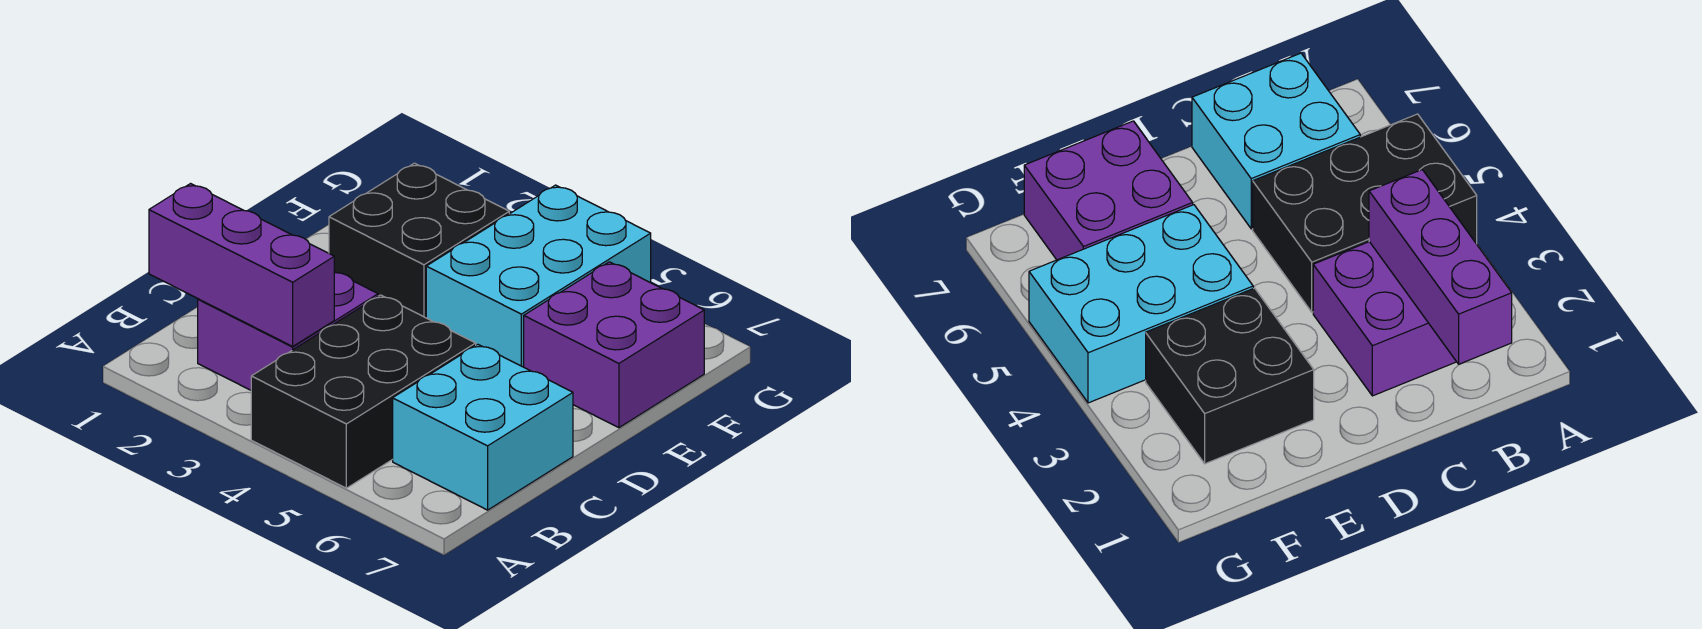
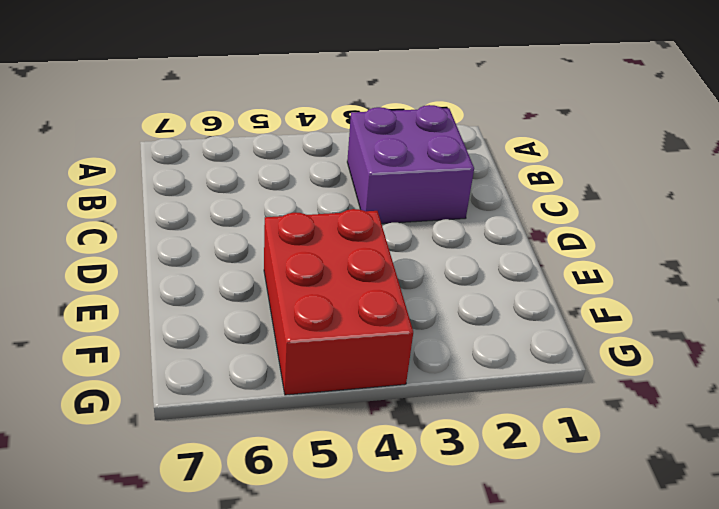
red brick E4:G5 level 1 -> cyan brick E4:G5 level 1
none -> black brick A4:C5 level 1
none -> cyan brick B6:C7 level 1

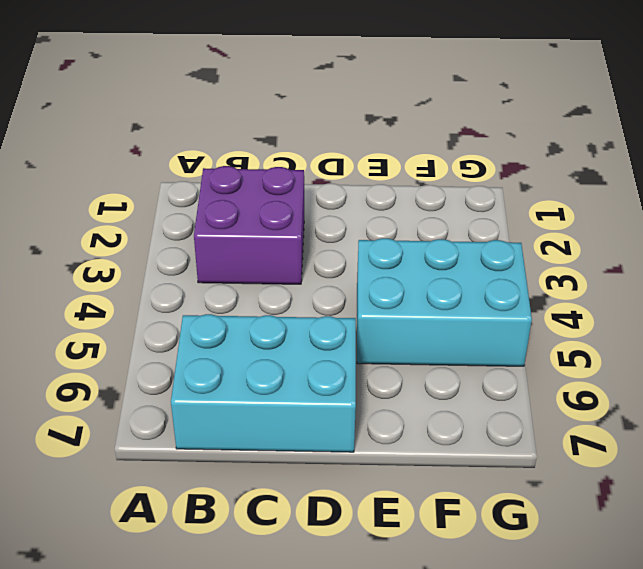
cyan brick B6:D7 level 1 -> cyan brick B6:C7 level 1
none -> black brick A4:C5 level 1
none -> black brick E2:F3 level 1

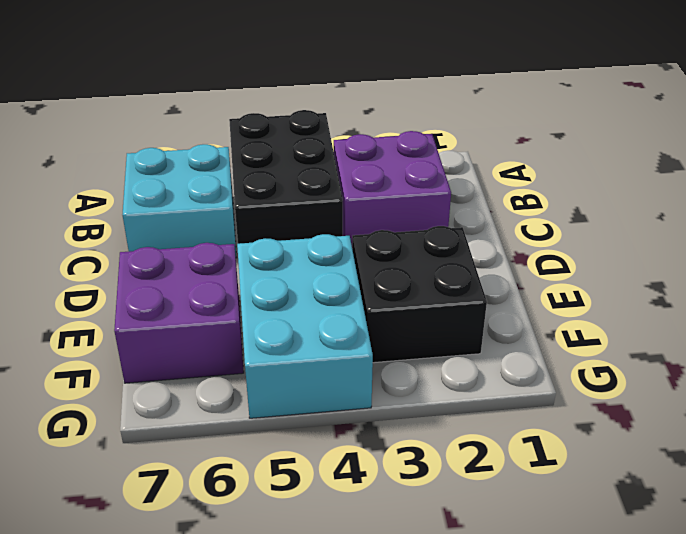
none -> purple brick B1:B3 level 2

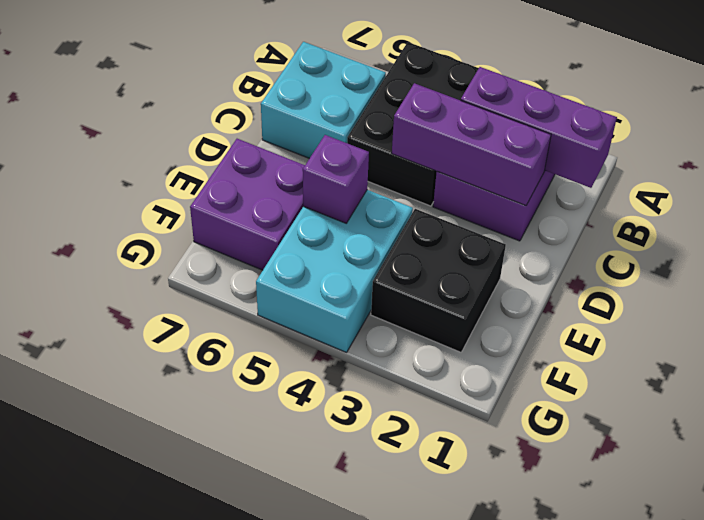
purple brick C2:C4 level 2 -> none
purple brick E5 level 2 -> none

